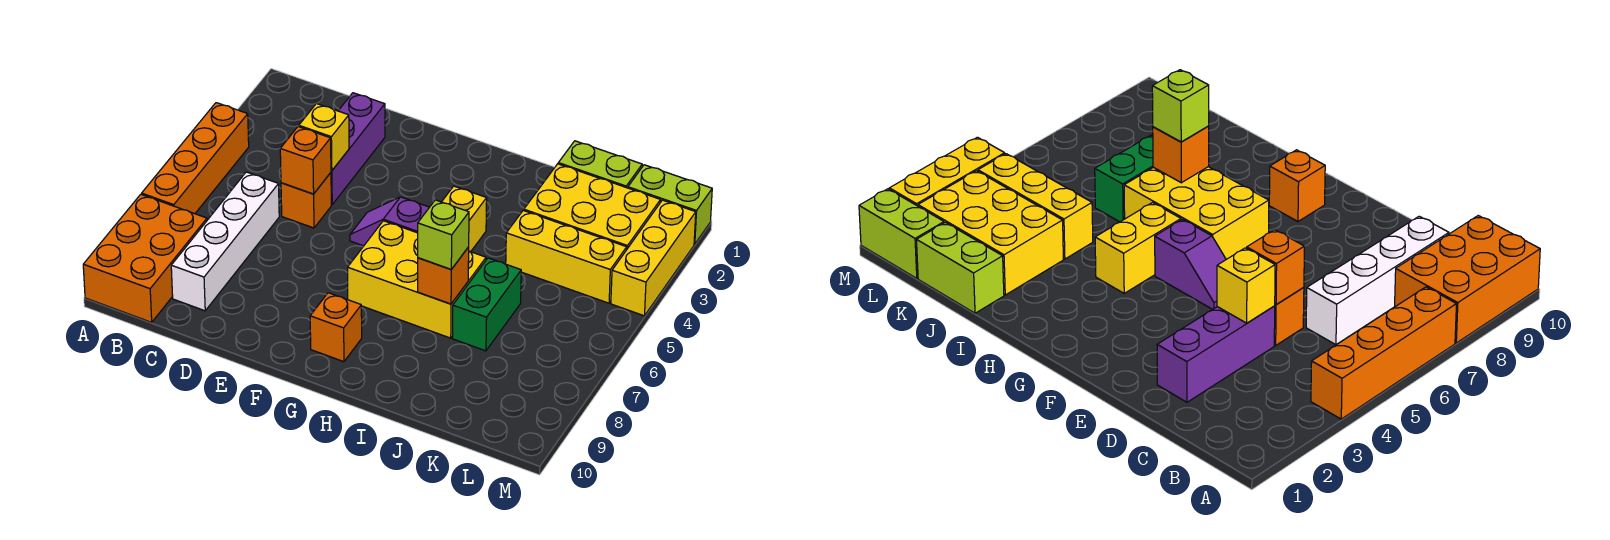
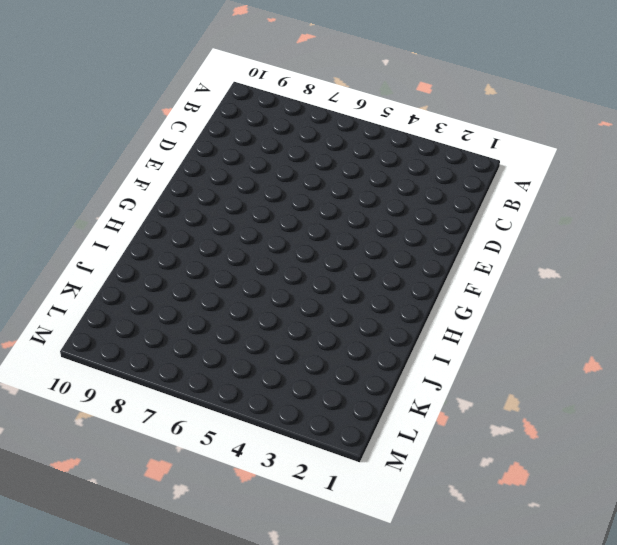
none -> orange brick A4:A7 level 1
none -> orange brick A8:B10 level 1
none -> white brick C6:C9 level 1

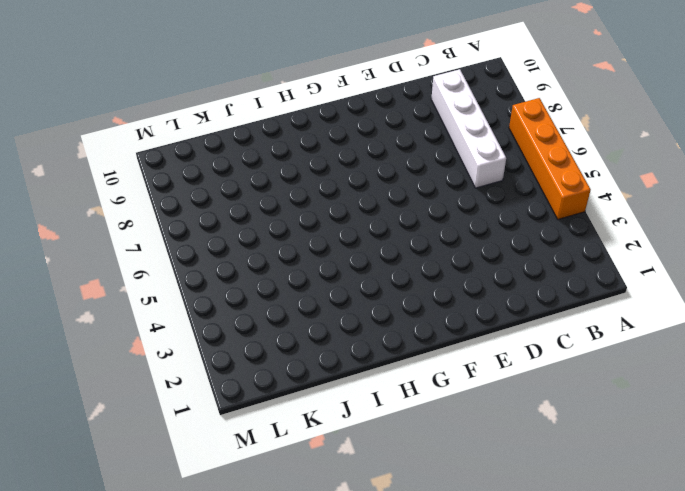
none -> orange brick A8:B10 level 1
none -> purple brick D2:D4 level 1
none -> orange brick D5 level 1

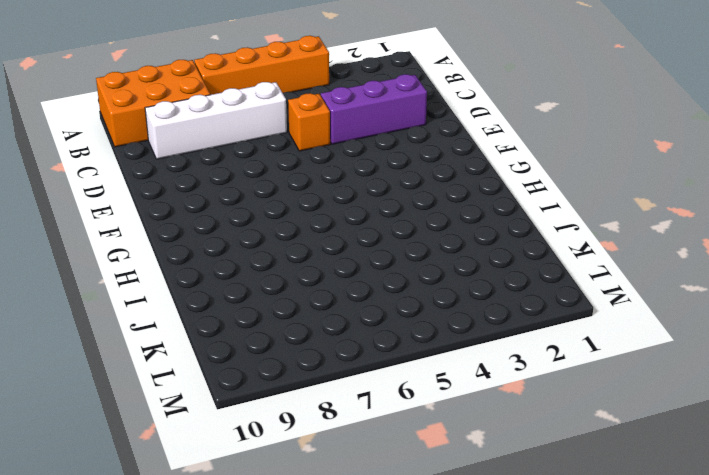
none -> purple slope F5:G5 level 1 top G
none -> yellow brick G6:I7 level 1
none -> orange brick G9 level 1

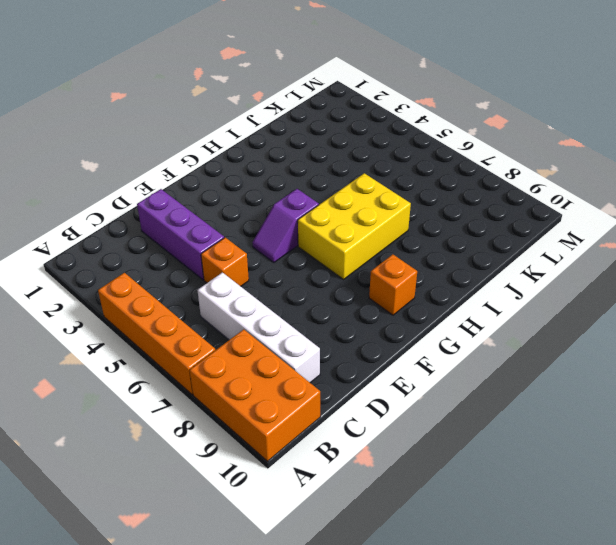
none -> yellow brick H4:H5 level 1
none -> lime brick J1:K1 level 1
none -> yellow brick J2:L3 level 1

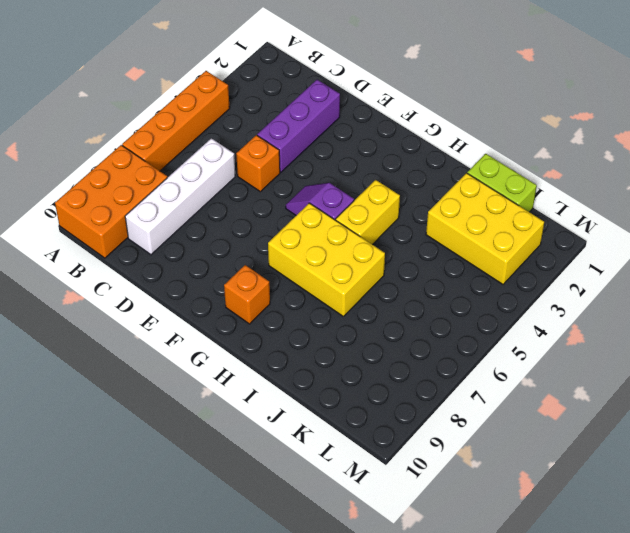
none -> yellow brick J4:L4 level 1
none -> green brick J6:J7 level 1
none -> lime brick L1:M1 level 1

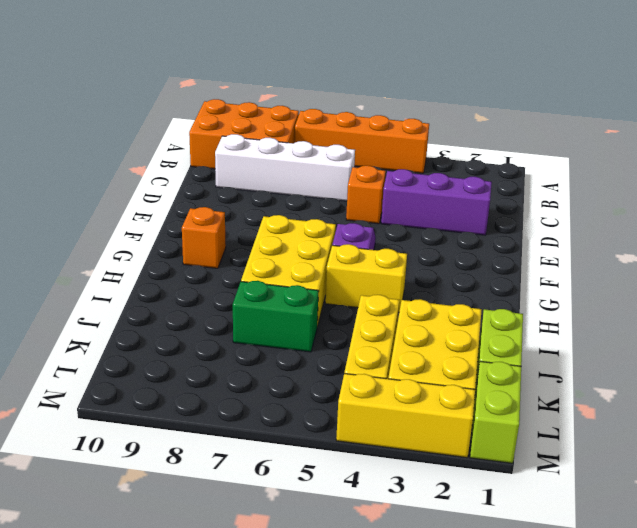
none -> yellow brick D4 level 2
none -> orange brick D5 level 2
none -> orange brick I7 level 2

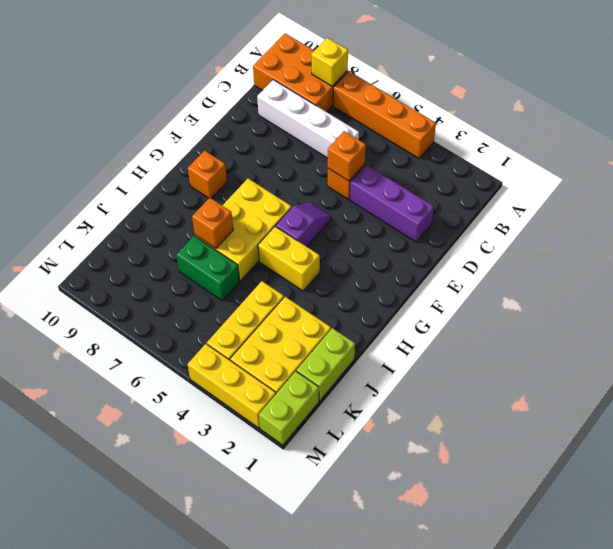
yellow brick A8 level 2 -> yellow brick D4 level 2
none -> lime brick I7 level 3

